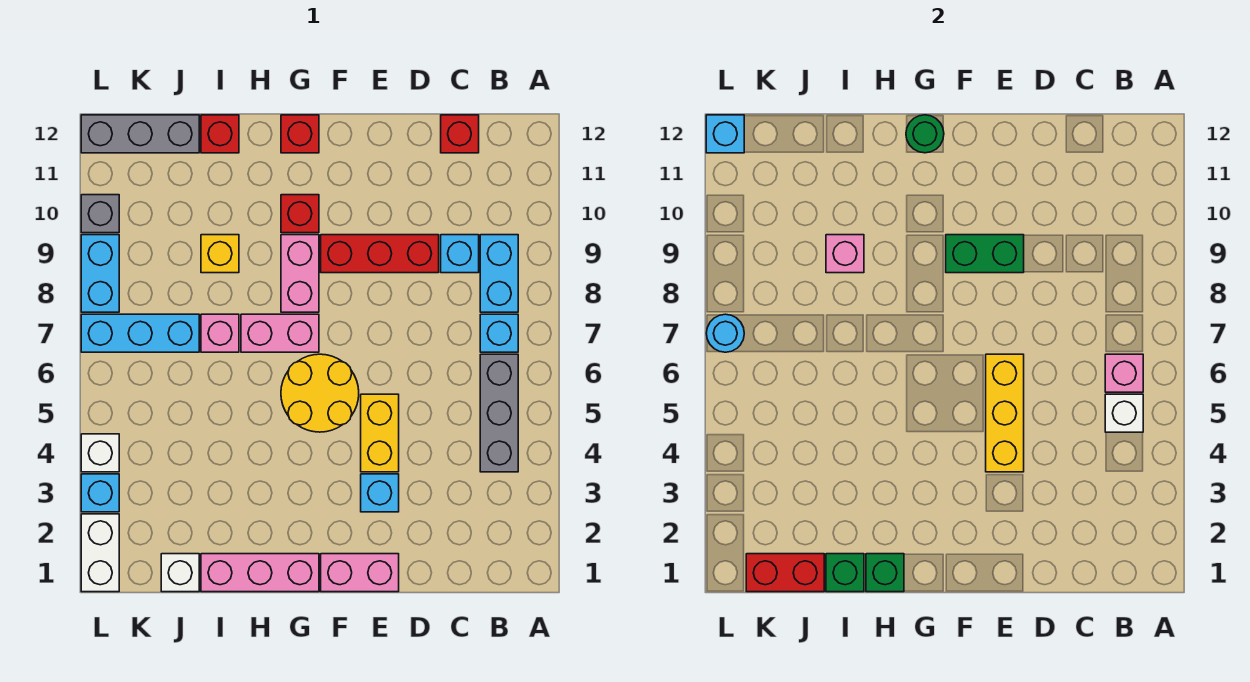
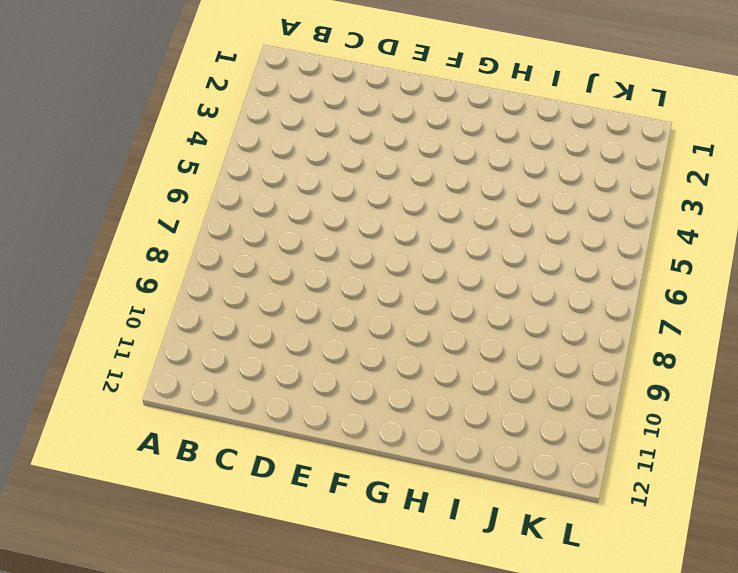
none -> grey brick B4:B6 level 1
none -> cyan brick B7 level 1
none -> cyan brick B8:B9 level 1
none -> cyan brick C9 level 1

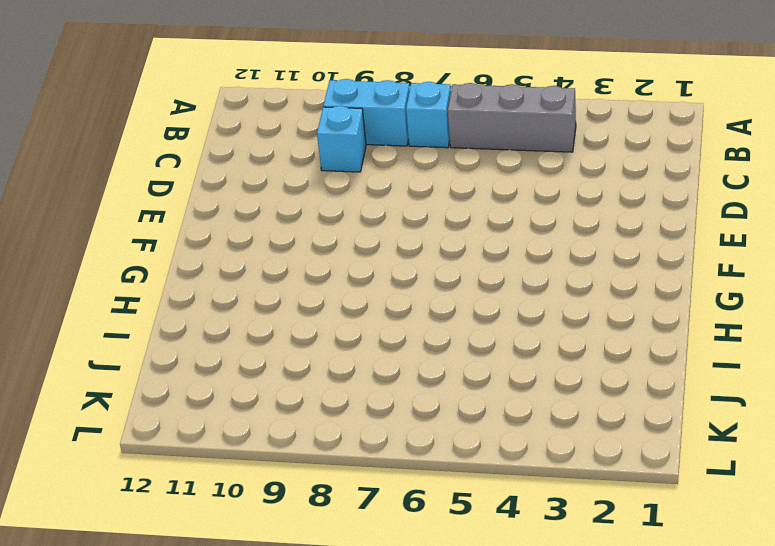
none -> red brick C12 level 1
none -> red brick D9:F9 level 1
none -> pink brick E1:F1 level 1
none -> cyan brick E3 level 1

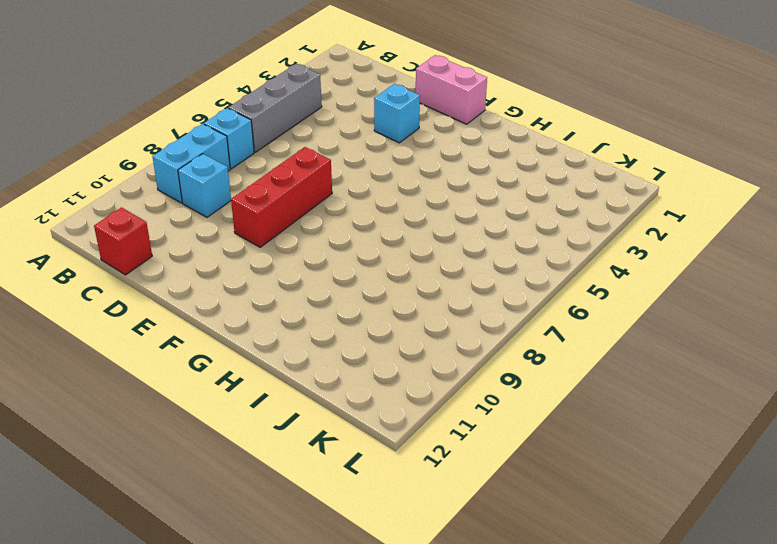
red brick E7:E9 level 1 -> red brick D9:F9 level 1
none -> yellow brick E4:E5 level 1
none -> yellow round brick F5:G6 level 1
none -> pink brick G1:I1 level 1
none -> pink brick G7:H7 level 1

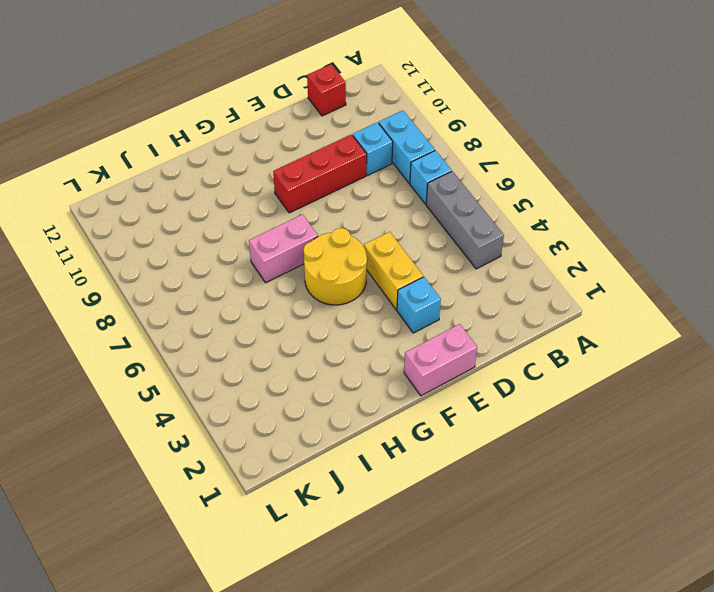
none -> pink brick G1:I1 level 1
none -> pink brick G8:G9 level 1
none -> red brick G10 level 1
none -> red brick G12 level 1

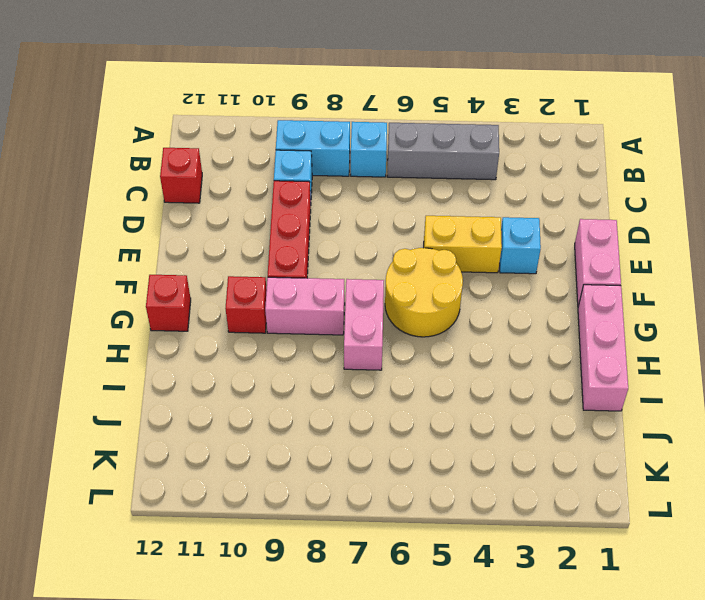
none -> pink brick I7 level 1
none -> yellow brick I9 level 1
none -> red brick I12 level 1
none -> white brick J1 level 1

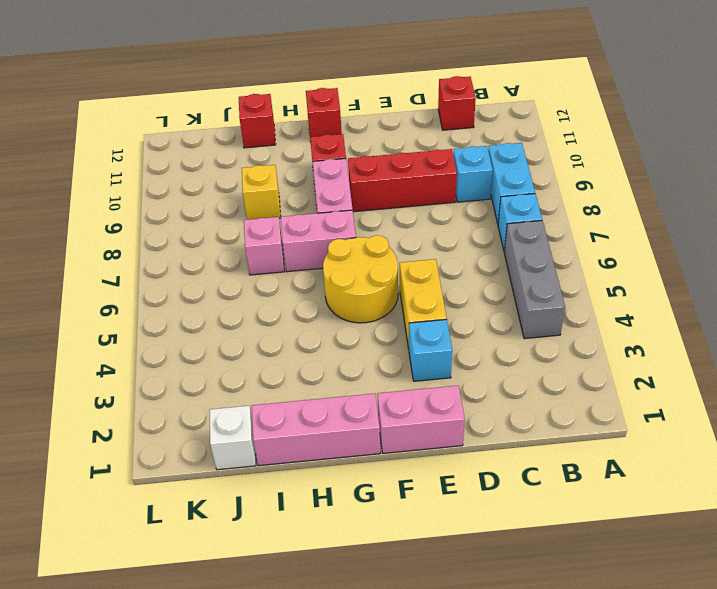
none -> cyan brick J7:L7 level 1
none -> grey brick J12:L12 level 1
none -> white brick L1:L2 level 1
none -> cyan brick L3 level 1

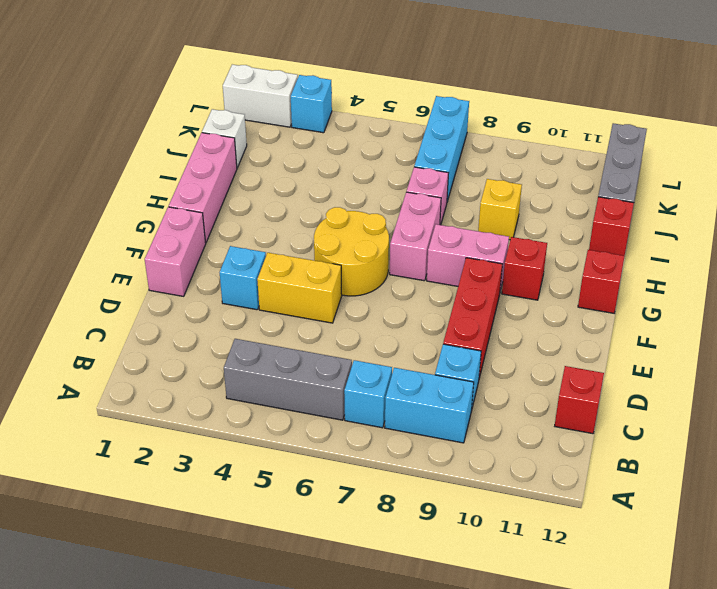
none -> white brick L4 level 1
none -> cyan brick L8:L9 level 1
none -> grey brick L10 level 1
none -> white brick B5 level 2

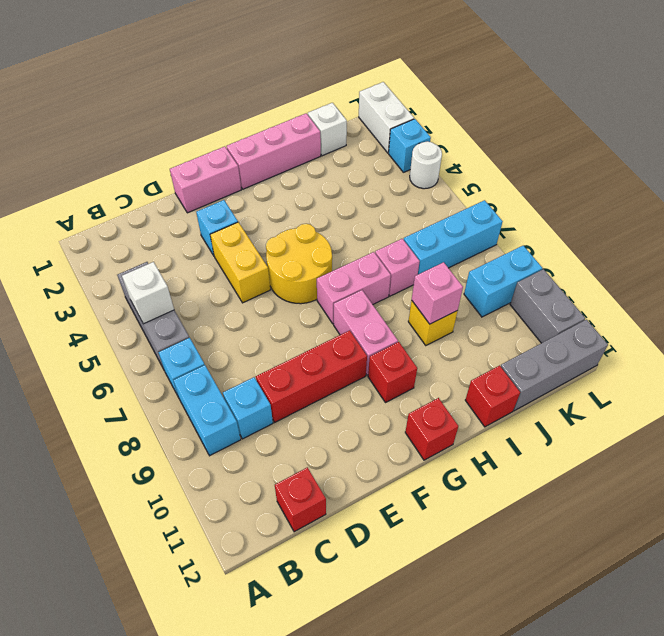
cyan brick K9:L9 level 1 -> cyan brick L8:L9 level 1
white round brick L4 level 1 -> white brick L4 level 1
grey brick L10:L11 level 1 -> grey brick L10 level 1
none -> pink brick B6 level 2
none -> yellow brick E4:E6 level 2
none -> green brick E9:F9 level 2
none -> green round brick G12 level 2

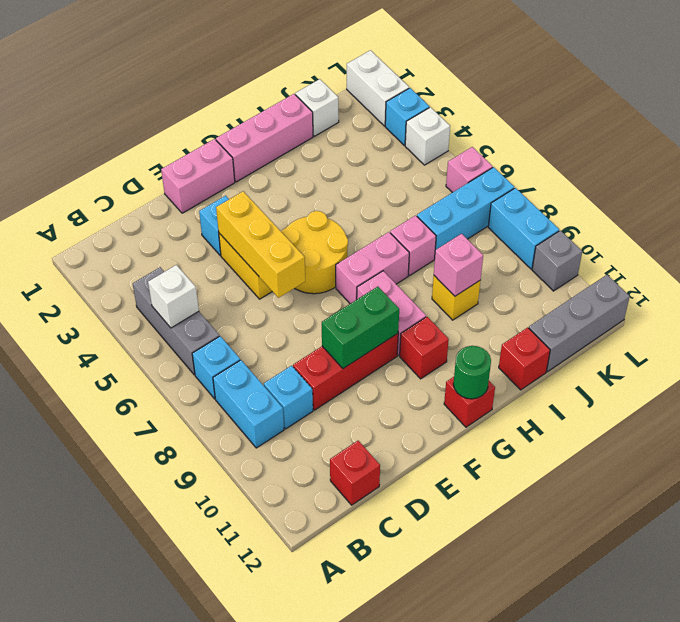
pink brick L6 level 1 -> pink brick B6 level 2
none -> green brick H1 level 2
none -> green brick I1 level 2
none -> red brick J1:K1 level 2
none -> cyan round brick L7 level 2

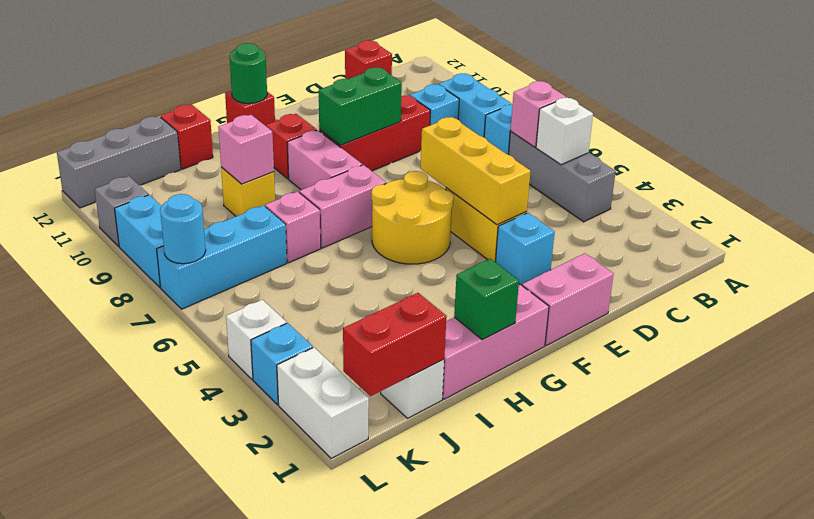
none -> green brick I1 level 2
none -> cyan brick L12 level 2

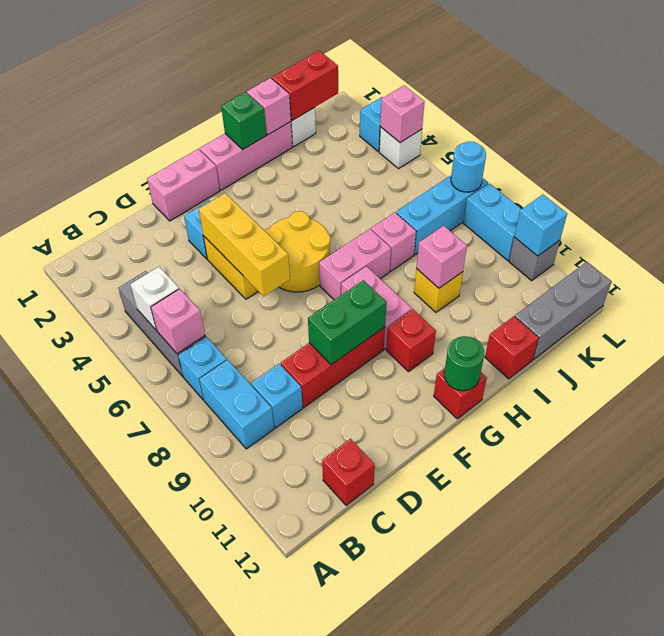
pink brick I1 level 2 -> green brick I1 level 2
pink brick L4 level 2 -> none
cyan brick L10 level 2 -> cyan brick L12 level 2
none -> white brick L1:L2 level 1

